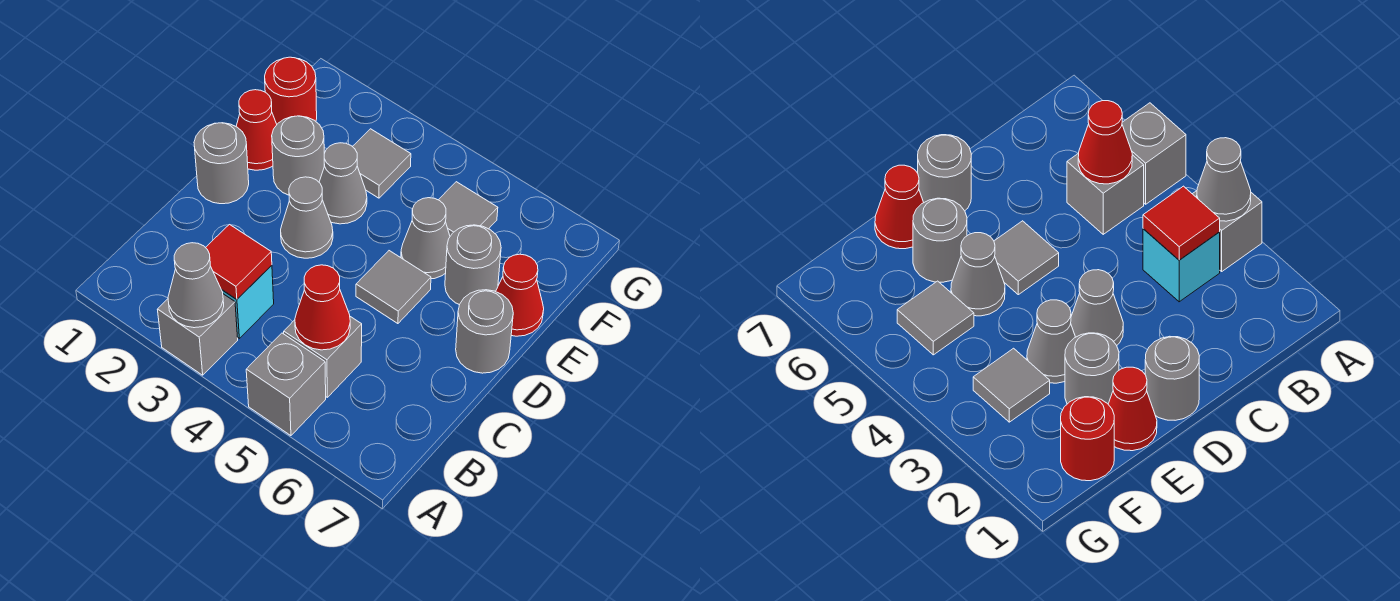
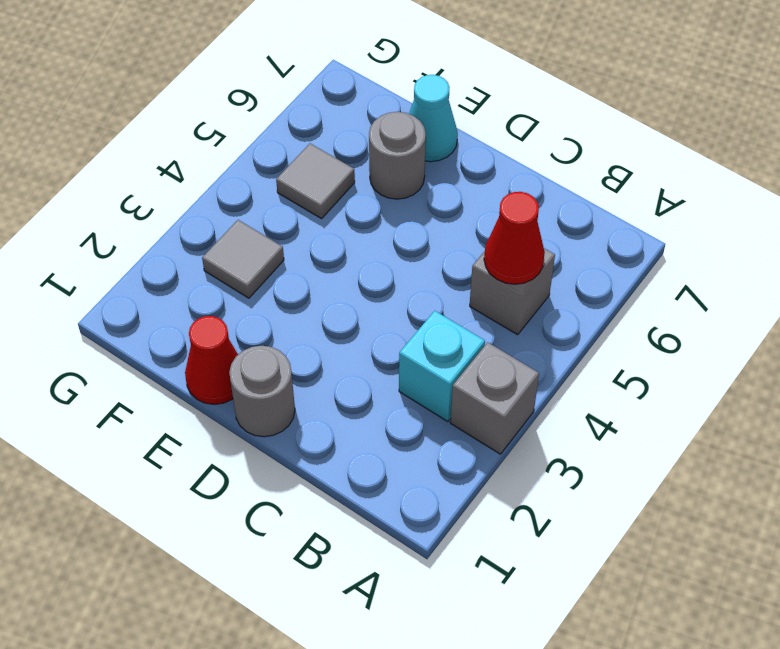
cyan cone E7 level 1 -> red cone E7 level 1
none -> grey brick A5 level 1
none -> grey cone D3 level 1
none -> grey tile D5 level 1

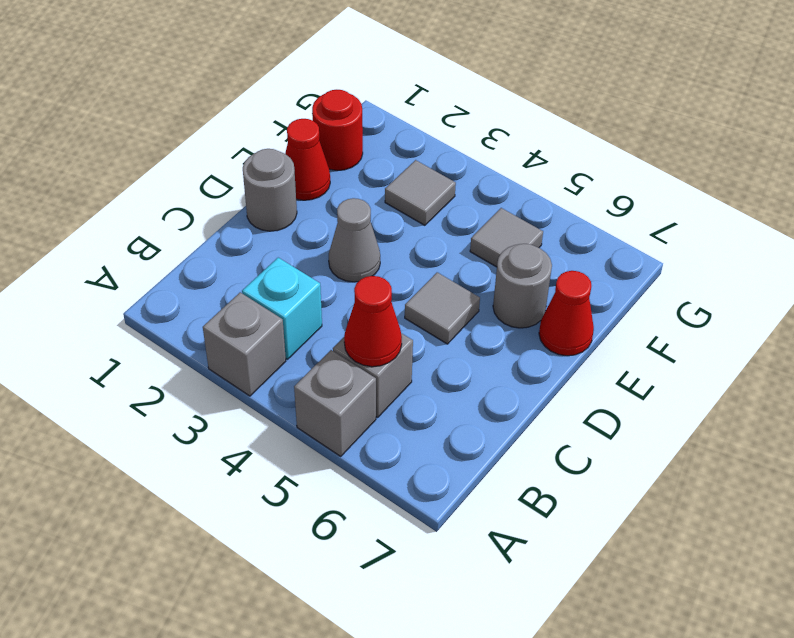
none -> grey round brick D7 level 1
none -> grey round brick E2 level 1
none -> grey cone E3 level 1

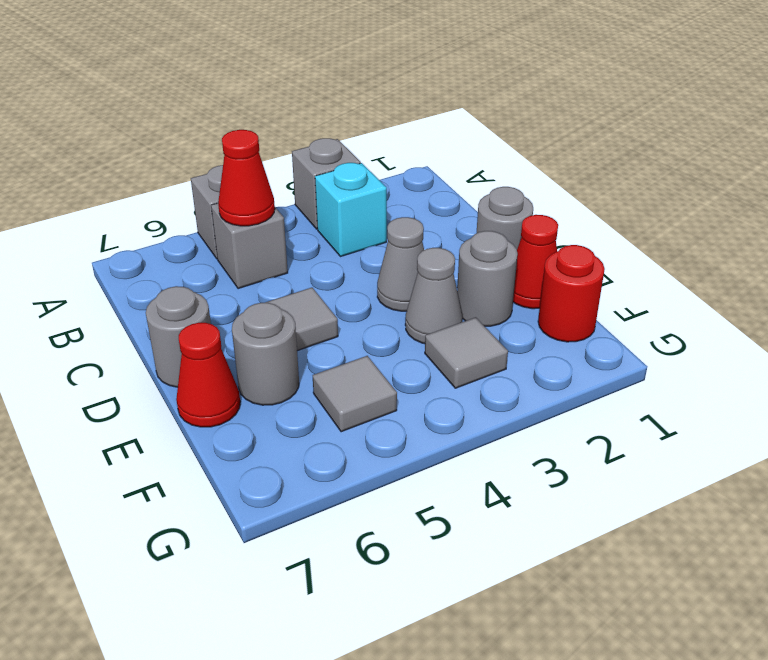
none -> grey cone E5 level 1
none -> grey cone A3 level 2
none -> red tile B3 level 2

